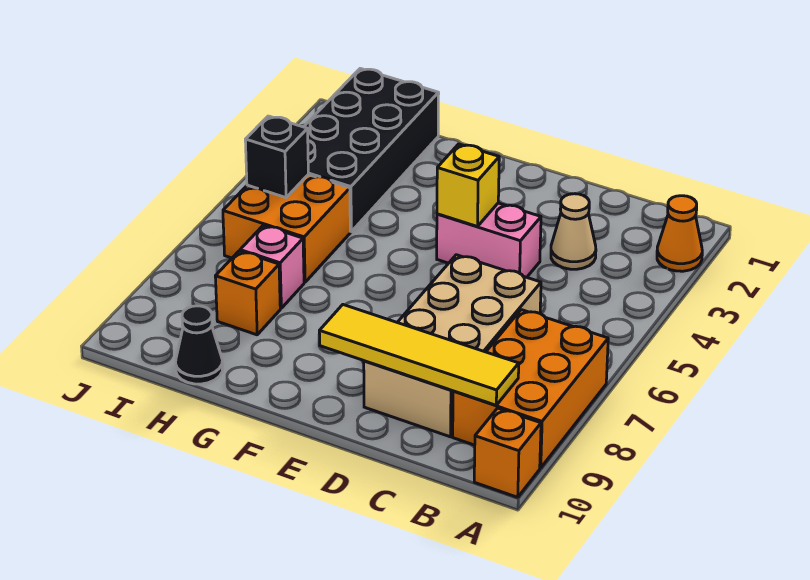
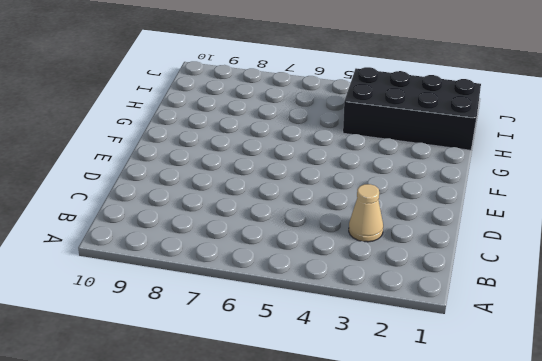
none -> orange cone A2 level 1
none -> orange brick A7:B9 level 1
none -> orange brick A10 level 1

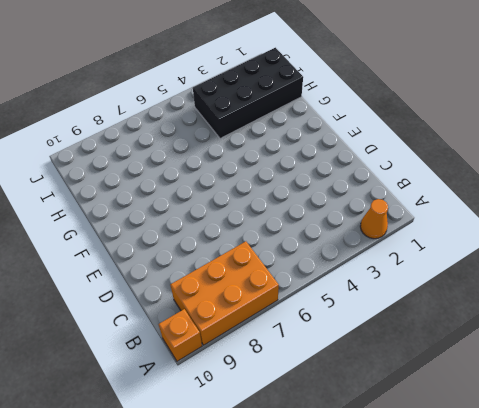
none -> tan cone C3 level 1
none -> tan brick C6:D9 level 1
none -> pink brick D4:E4 level 1

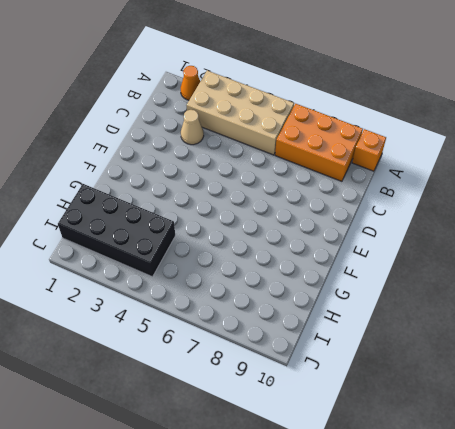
tan brick A3:B6 level 1 -> tan brick C6:D9 level 1
none -> pink brick D4:E4 level 1
none -> orange brick H5:I6 level 1
none -> pink brick H7 level 1

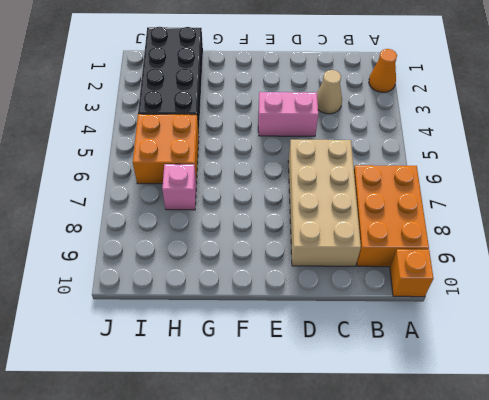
none -> orange brick H8 level 1
none -> black cone H10 level 1
none -> yellow tile B9:E9 level 2

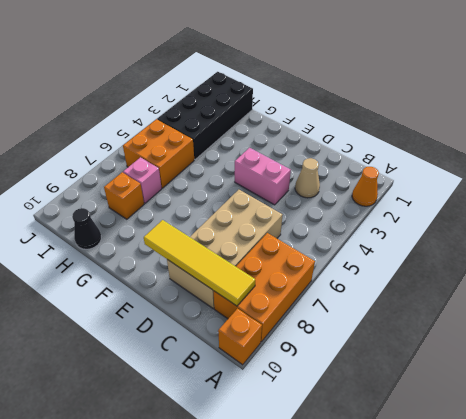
none -> yellow brick E4 level 2
none -> black brick I5 level 2

